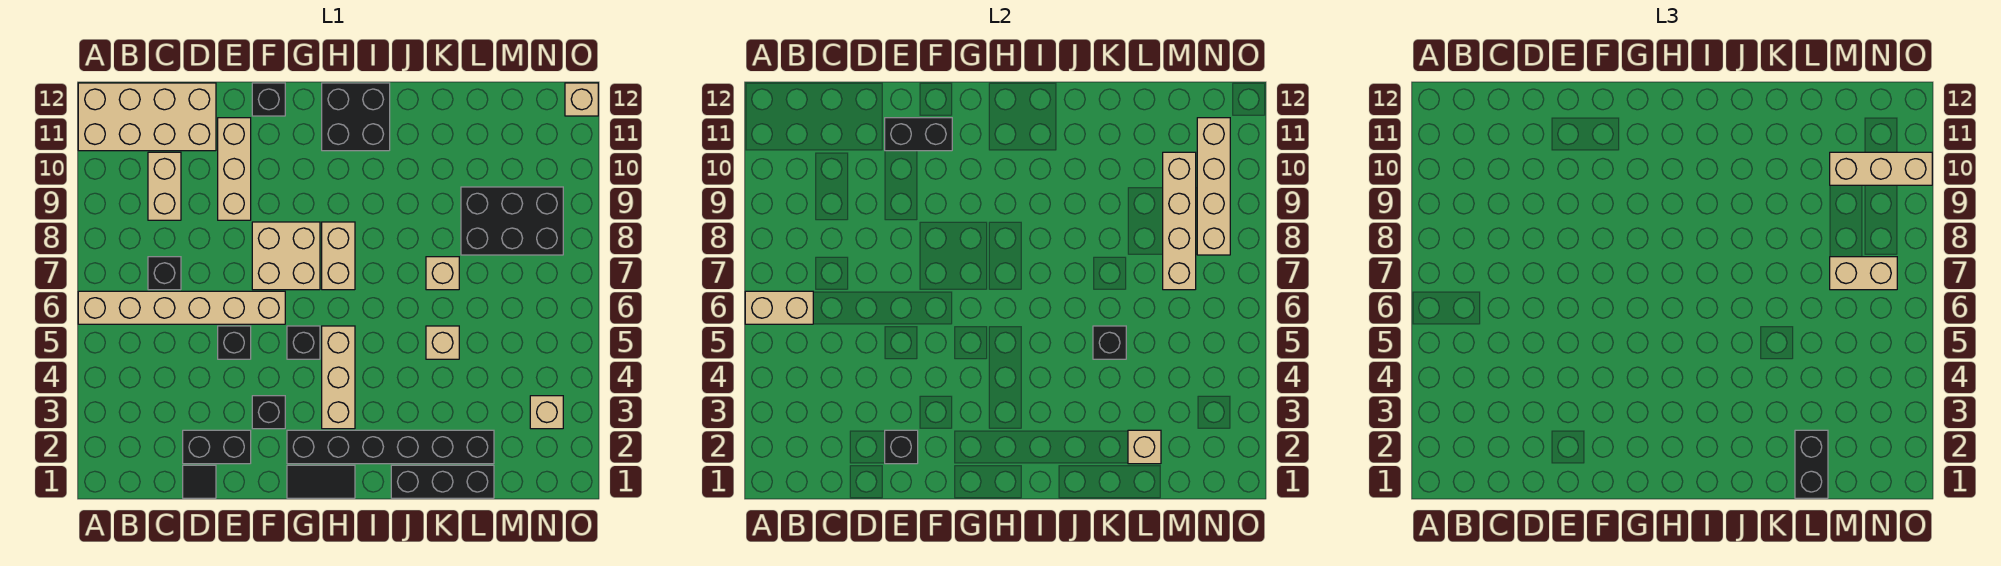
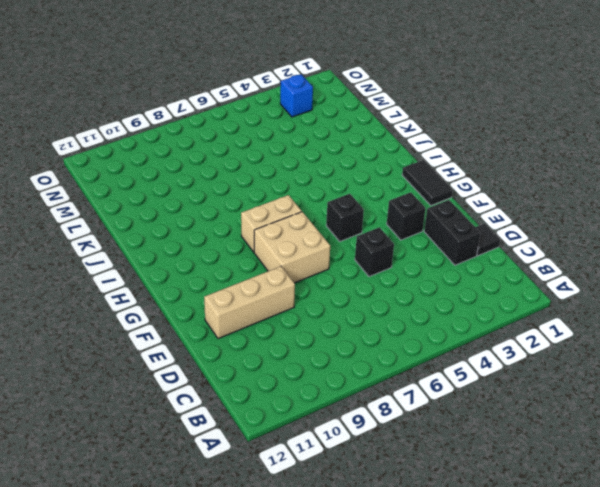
blue brick N3 level 1 -> tan brick N3 level 1
none -> tan brick A6:F6 level 1
none -> tan brick A11:D12 level 1
none -> black brick C7 level 1
none -> tan brick C9:C10 level 1

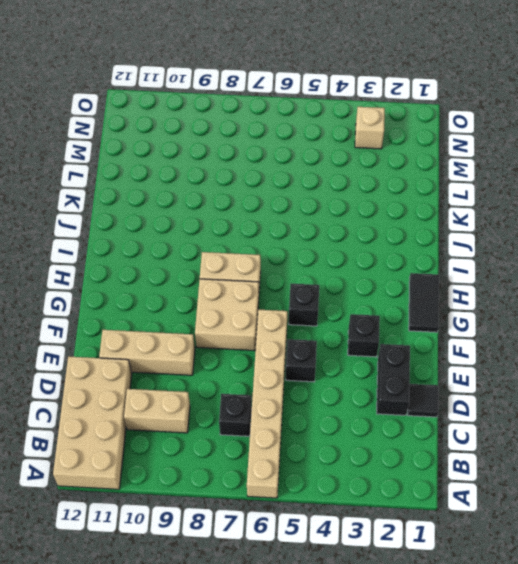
none -> black brick F12 level 1
none -> black brick G2:L2 level 1
none -> tan brick H3:H5 level 1
none -> black brick H11:I12 level 1

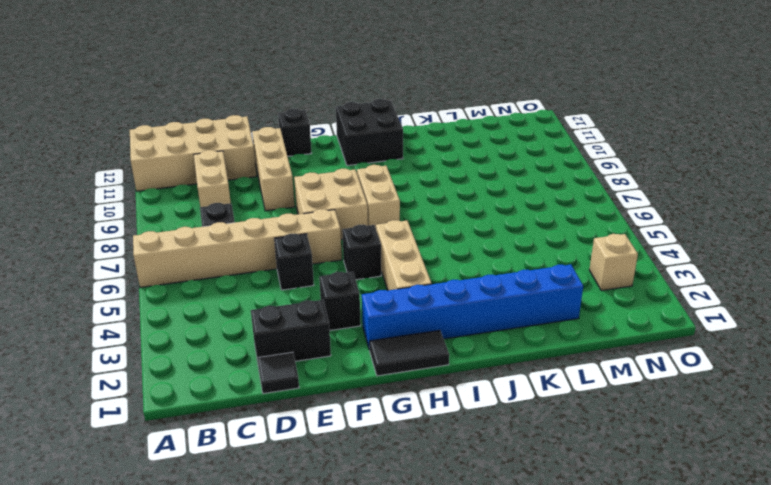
blue brick G2:L2 level 1 -> black brick G2:L2 level 1
none -> black brick J1:L1 level 1
none -> tan brick K5 level 1
none -> tan brick K7 level 1
none -> black brick L8:N9 level 1

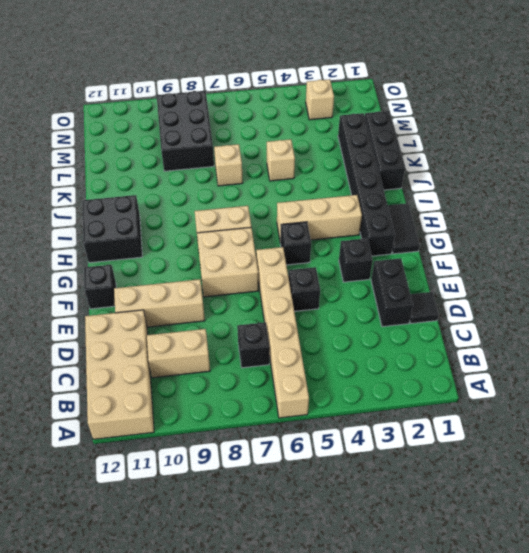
none -> tan brick O12 level 1
none -> tan brick A6:B6 level 2
none -> black brick E2 level 2
none -> black brick E11:F11 level 2

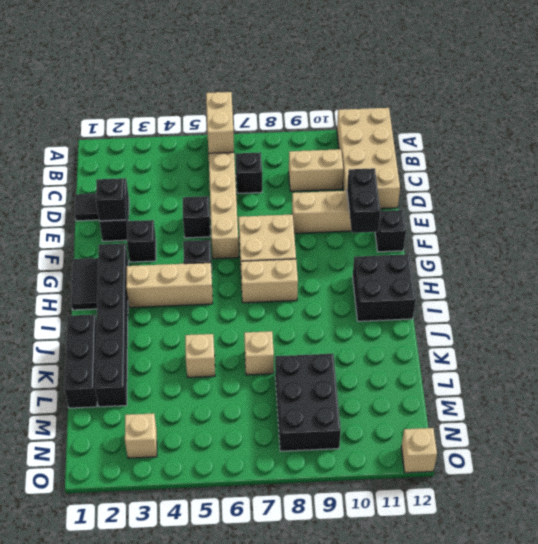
none -> black brick K5 level 2
none -> tan brick L2 level 2
none -> tan brick M7:M10 level 2
none -> tan brick N8:N11 level 2

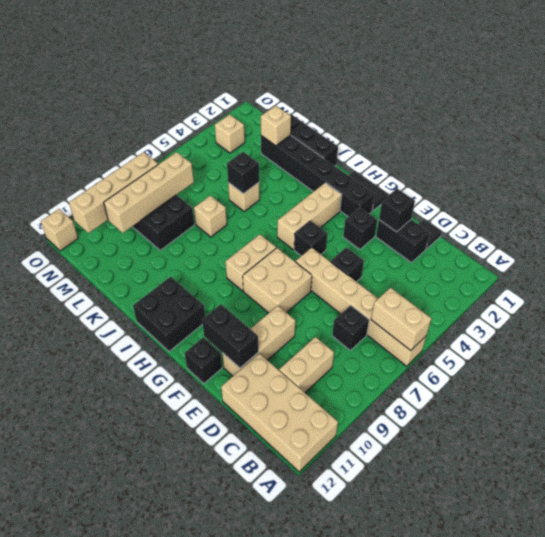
none -> black brick L1:L2 level 3
none -> tan brick M7:N7 level 3
none -> tan brick M10:O10 level 3

